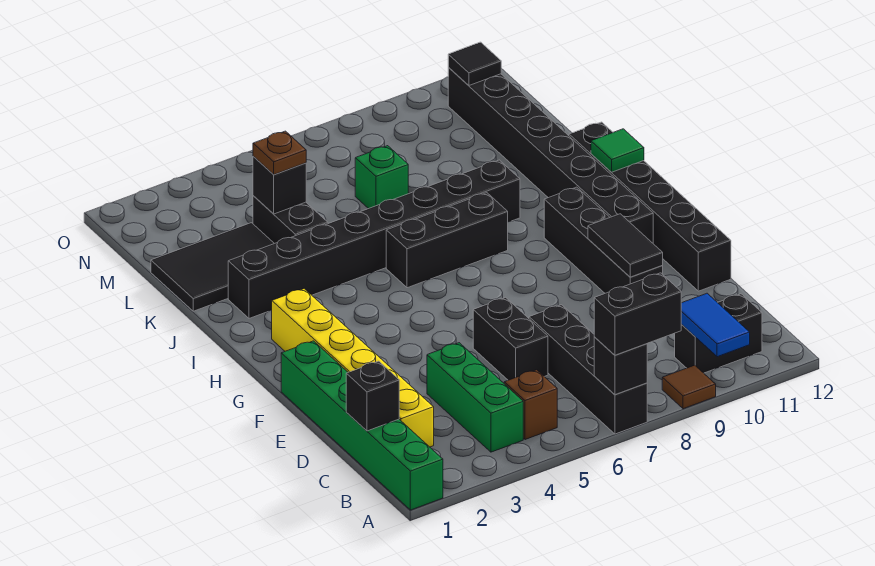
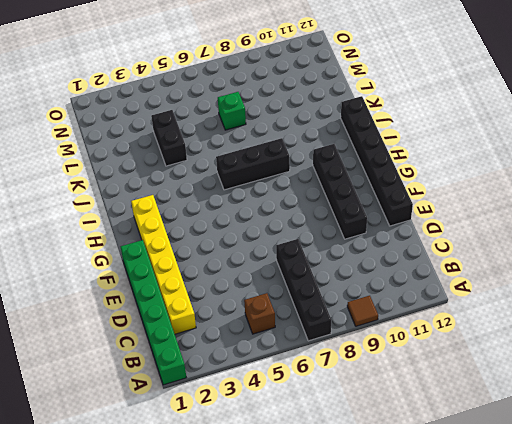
none -> green brick B4:D4 level 1
none -> black brick B10:B11 level 1
none -> black brick D6:E6 level 1

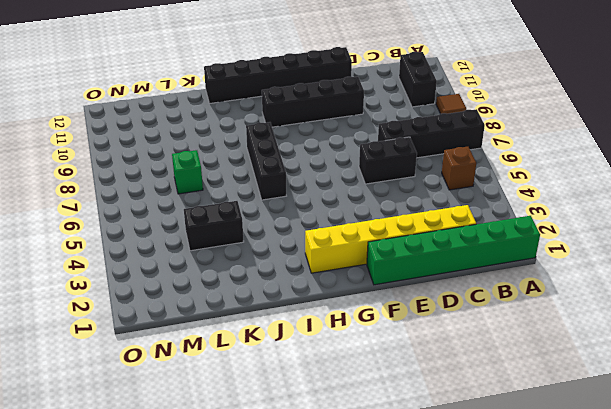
none -> green brick B4:D4 level 1
none -> black brick G11:N11 level 1
none -> black brick J2:J9 level 1

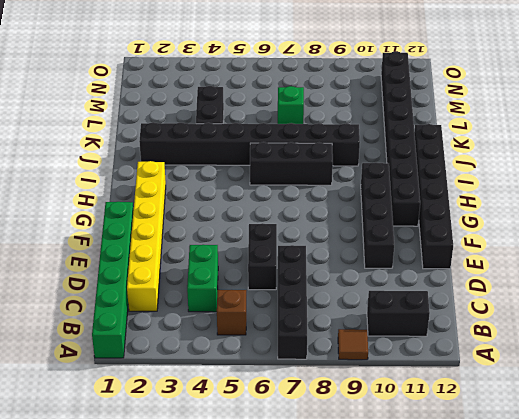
green brick C4:D4 level 1 -> green brick B4:D4 level 1
none -> black tile K1:L3 level 1
none -> black brick A7 level 2
none -> blue tile A10:B10 level 2

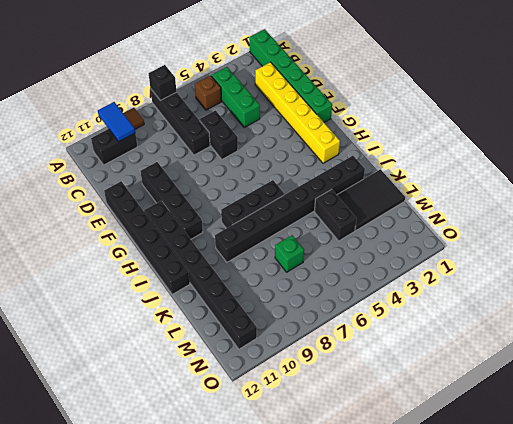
none -> black brick C1 level 2
none -> black tile E10:F10 level 2
none -> green tile I12 level 2

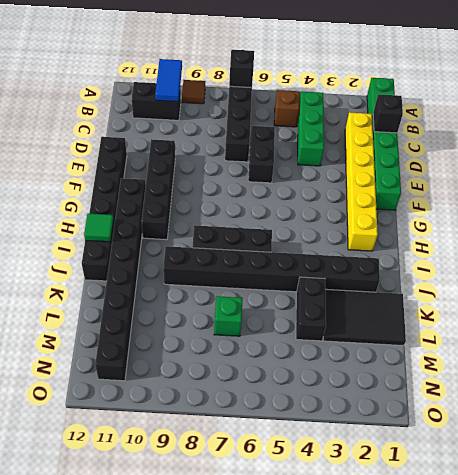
none -> black tile E10:F10 level 2
none -> black brick L4 level 2
none -> black tile N11 level 2

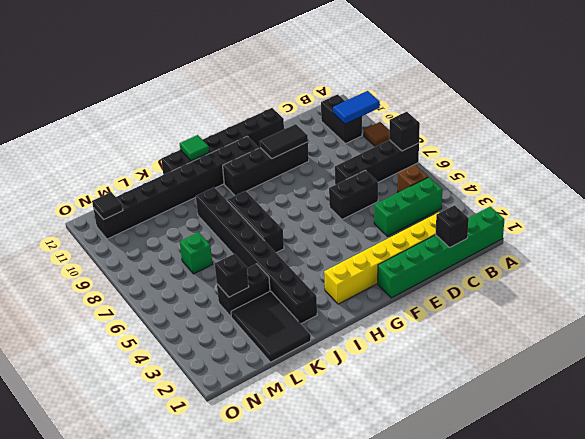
none -> black brick A7:A8 level 3
none -> brown plate L4 level 3

